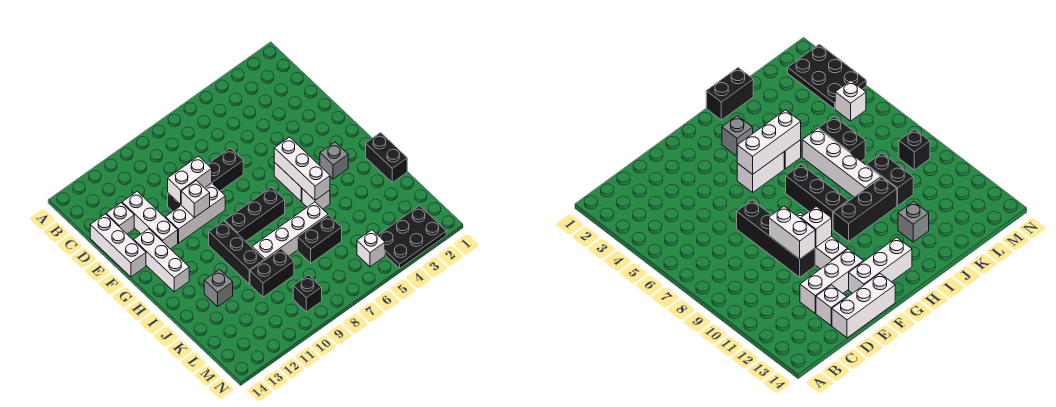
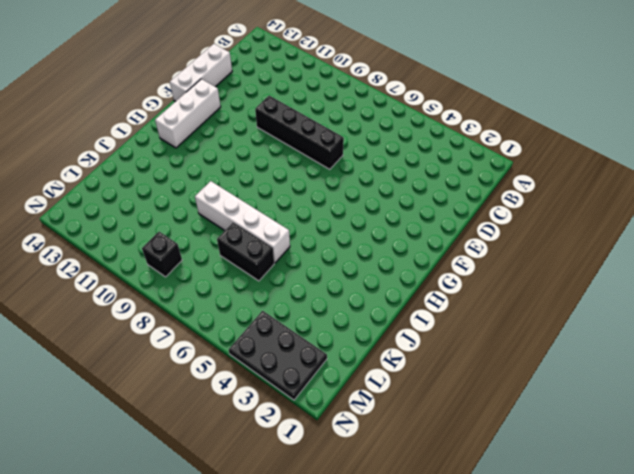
none -> white brick D12:F12 level 1
none -> white brick D13 level 1
none -> white brick F9:F11 level 1

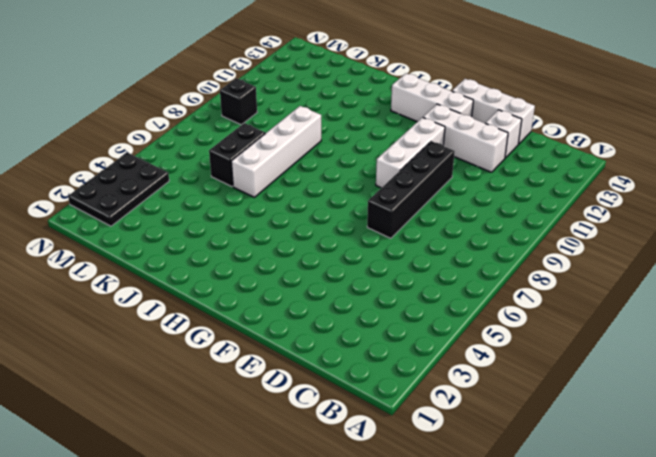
none -> white brick G5:H5 level 1
none -> grey brick H3 level 1
none -> black brick H7:H9 level 1

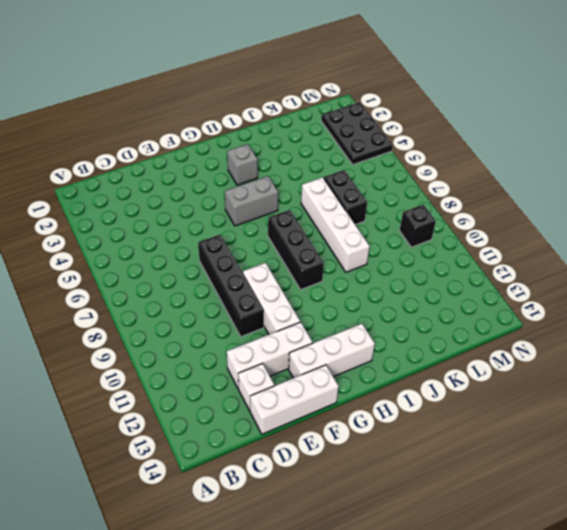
grey brick G5:H5 level 1 -> white brick G5:H5 level 1
none -> black brick H10:J10 level 1
none -> black brick I1:J1 level 1
none -> white brick I5 level 1

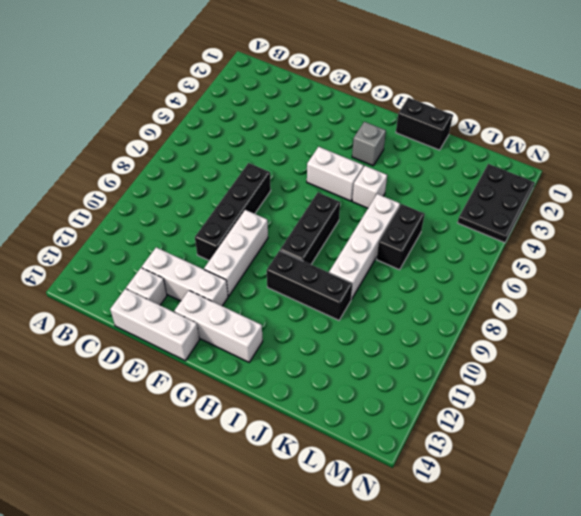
none -> grey brick J12 level 1
none -> black brick K9:K10 level 1
none -> white brick M5 level 1

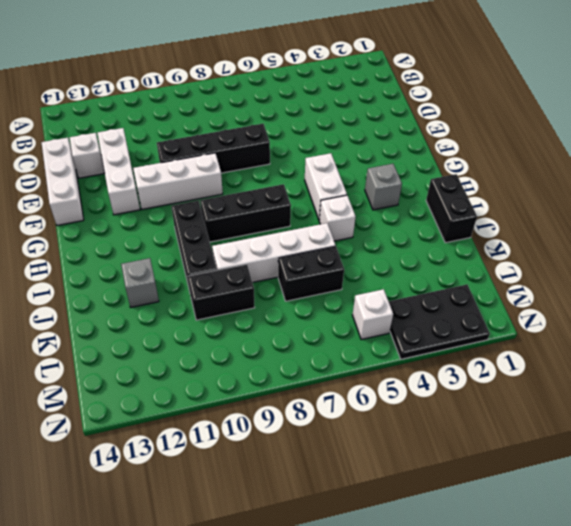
none -> white brick F13:H13 level 1
none -> black brick M9 level 1
none -> white brick E9:E10 level 2

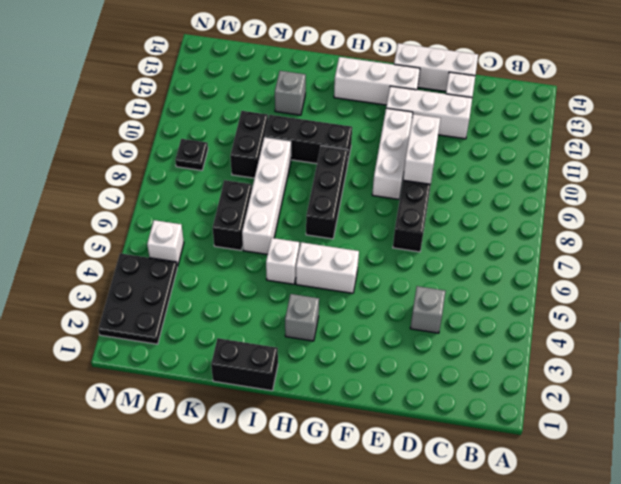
grey brick D4 level 1 -> none
black plate M9 level 1 -> black brick M9 level 1
none -> white brick F10 level 2
none -> white brick G5:I5 level 2

